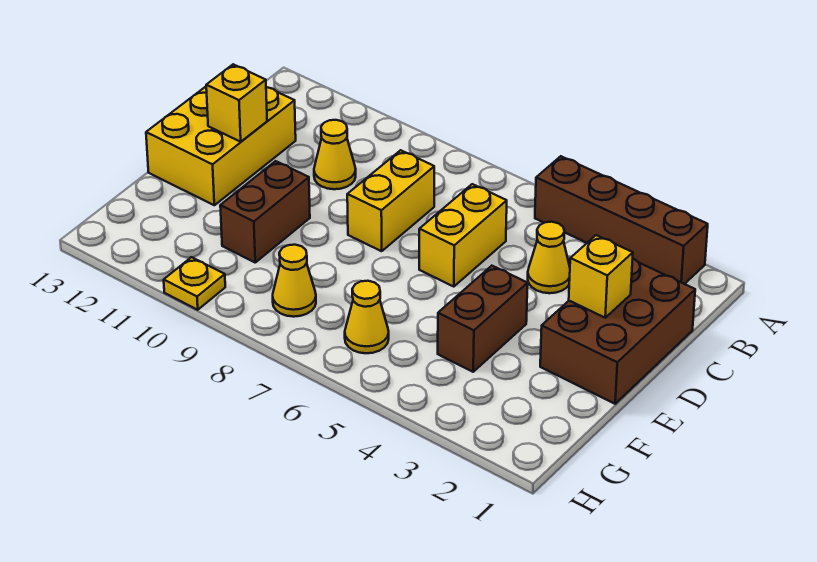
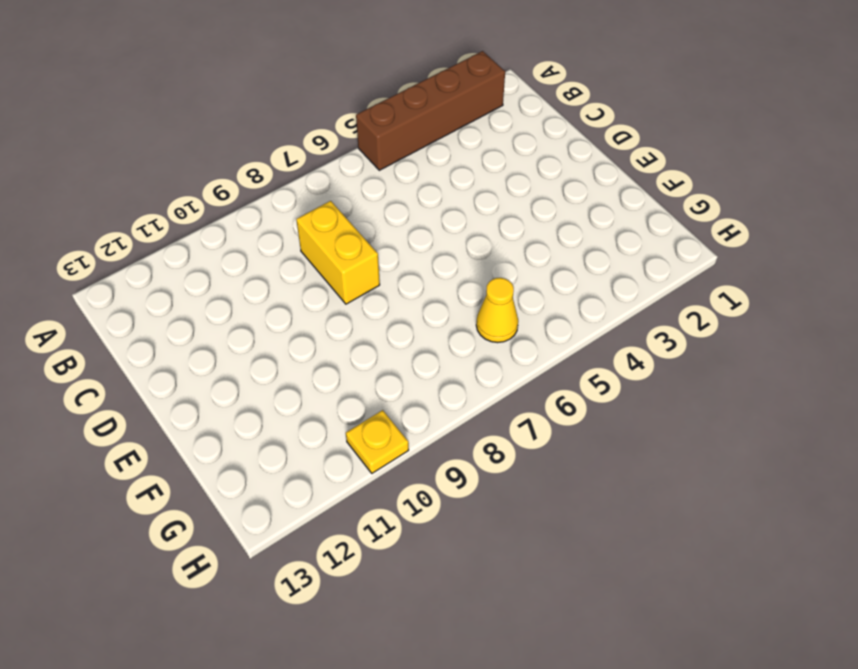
none -> brown brick C1:E2 level 1
none -> yellow cone C4 level 1
none -> yellow brick C6:D6 level 1

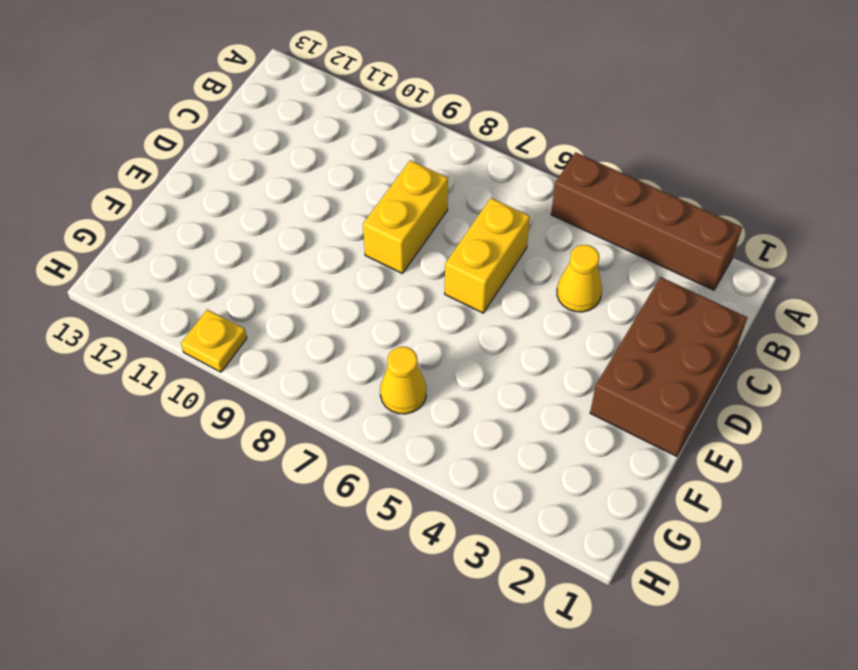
none -> yellow cone C10 level 1
none -> yellow brick C12:E13 level 1
none -> brown brick E4:F4 level 1

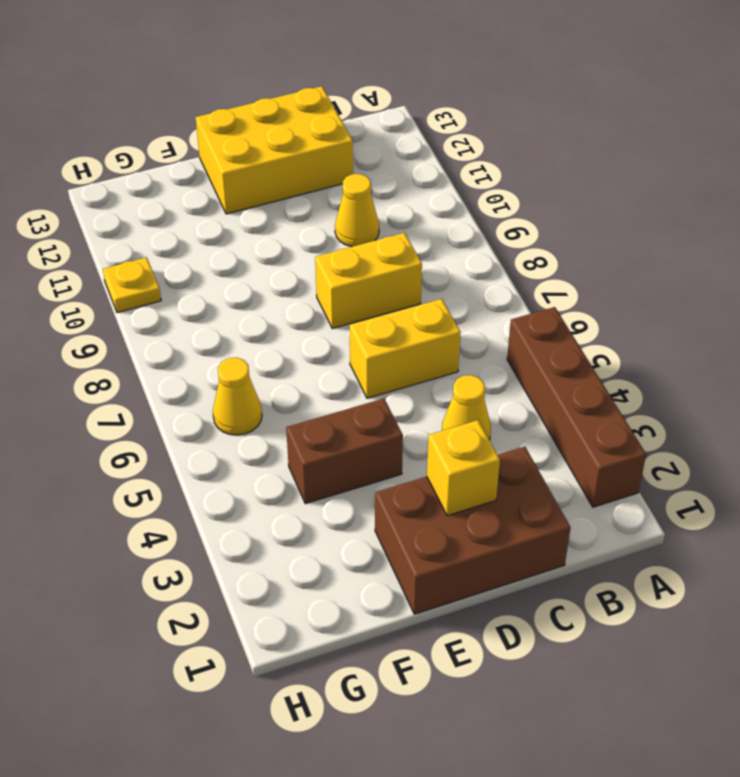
none -> brown brick E10:F10 level 1
none -> yellow cone G8 level 1
none -> yellow brick D12 level 2

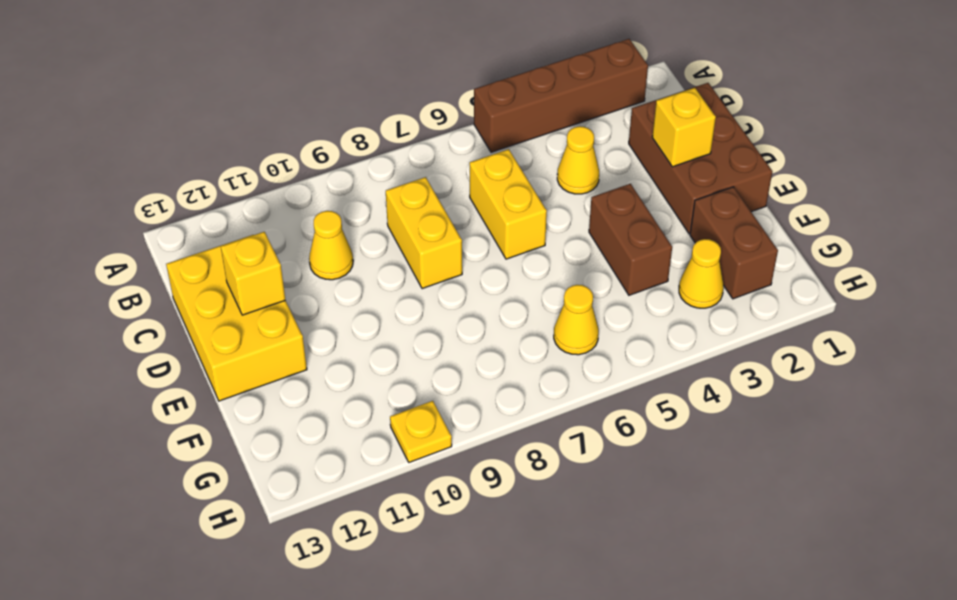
brown brick F2:G2 level 1 -> brown brick E10:F10 level 1
yellow cone G3 level 1 -> yellow cone G8 level 1

